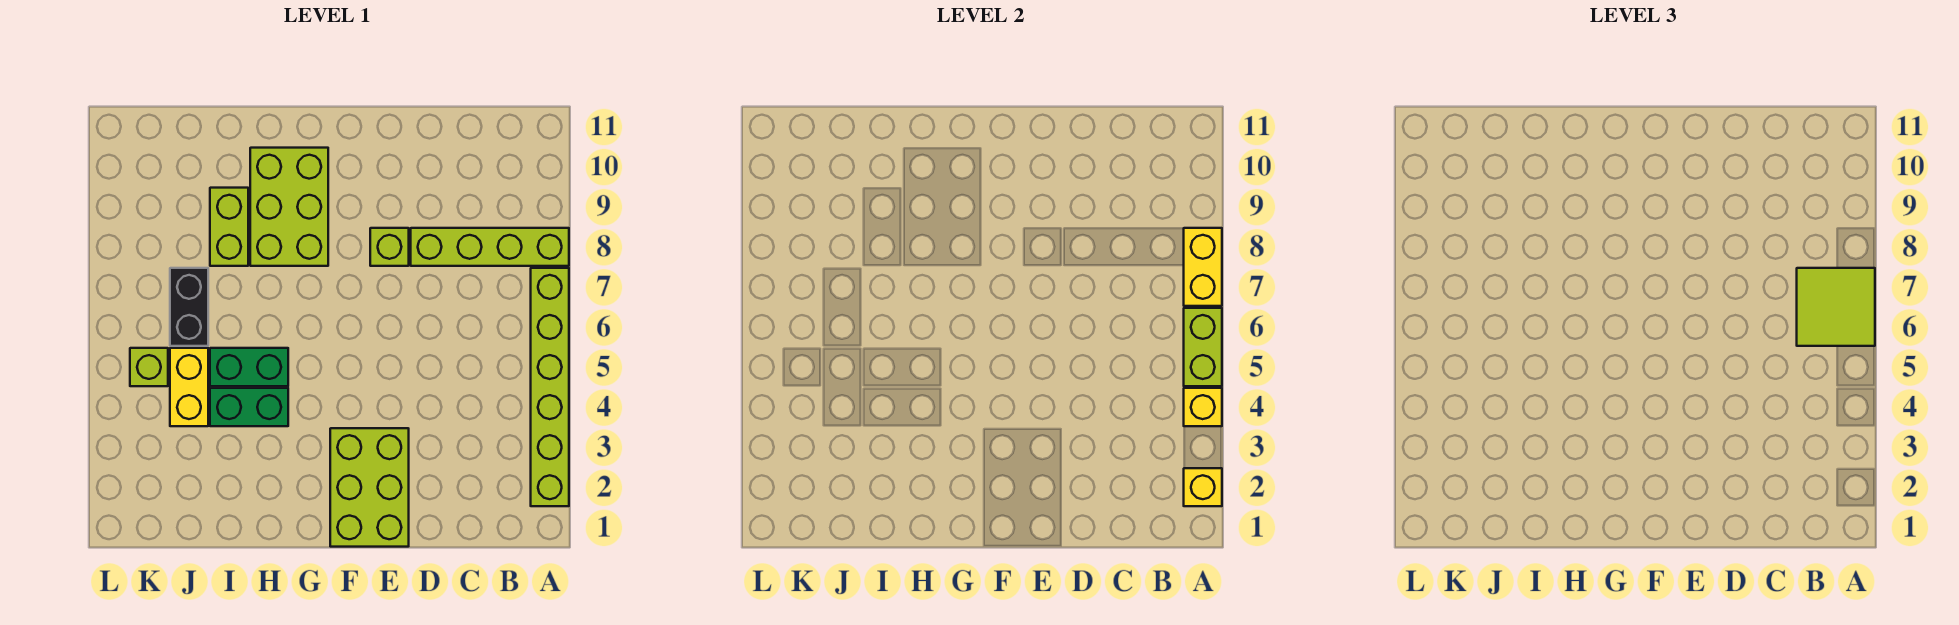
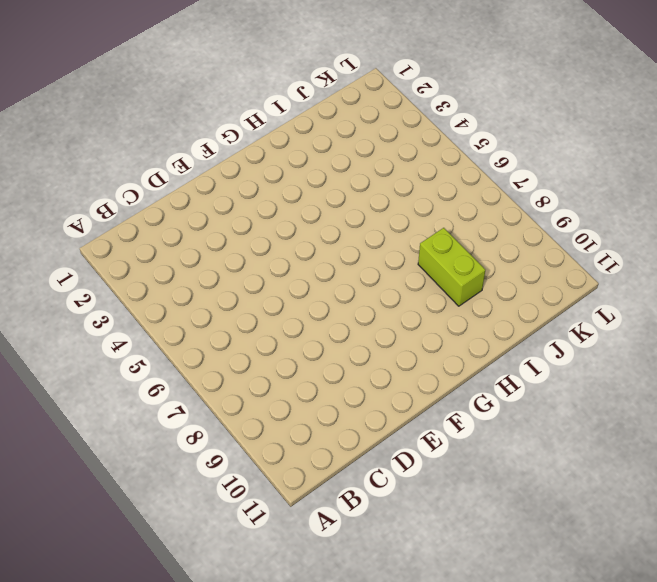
none -> lime brick A2:A7 level 1
none -> lime brick A8:D8 level 1
none -> lime brick E1:F3 level 1

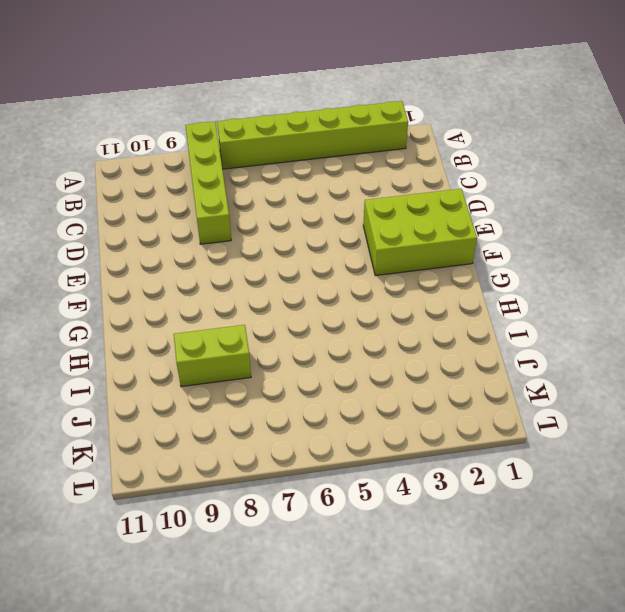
none -> lime brick E8 level 1
none -> lime brick G8:H10 level 1
none -> green brick H4:I4 level 1

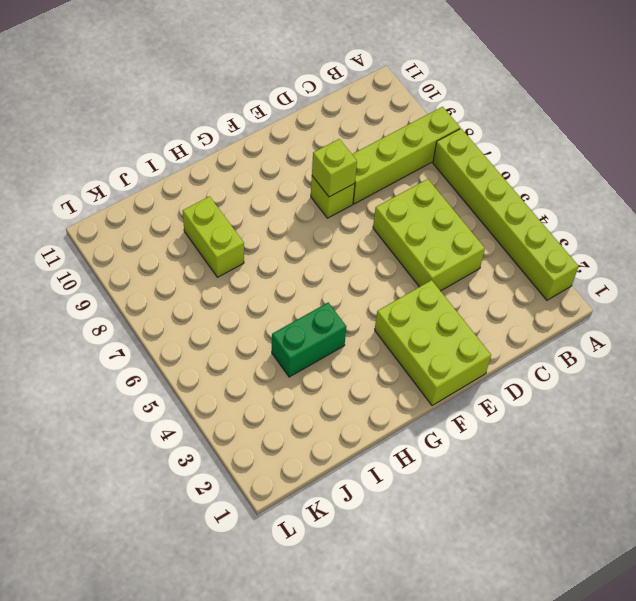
lime brick C4:D6 level 1 -> lime brick G8:H10 level 1
lime brick E8 level 2 -> lime brick K5 level 1
none -> green brick H5:I5 level 1
none -> yellow brick J4:J5 level 1
none -> black brick J6:J7 level 1

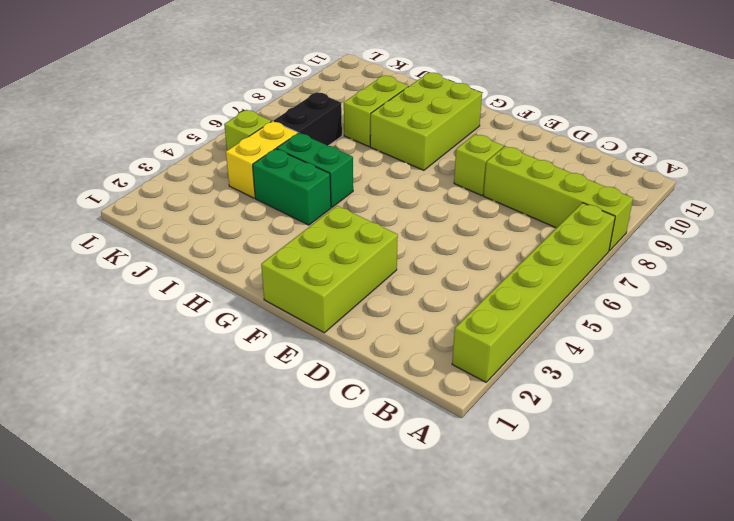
none -> yellow brick A2 level 2
none -> yellow brick A4 level 2
none -> lime brick A5:A6 level 2

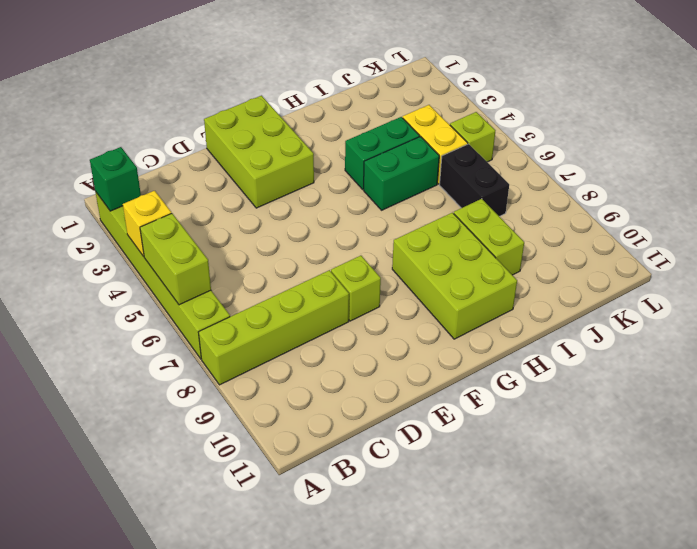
green brick A2 level 2 -> yellow brick A2 level 2
none -> yellow brick A7:A8 level 2
none -> lime tile A6:B7 level 3

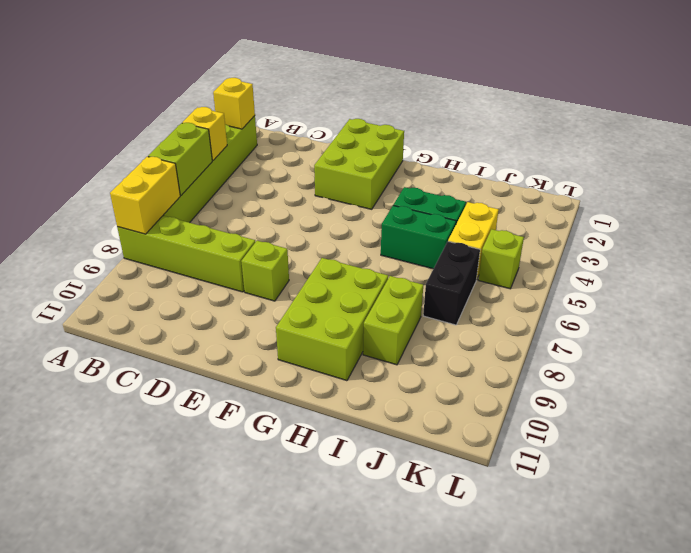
none -> lime tile A6:B7 level 3

